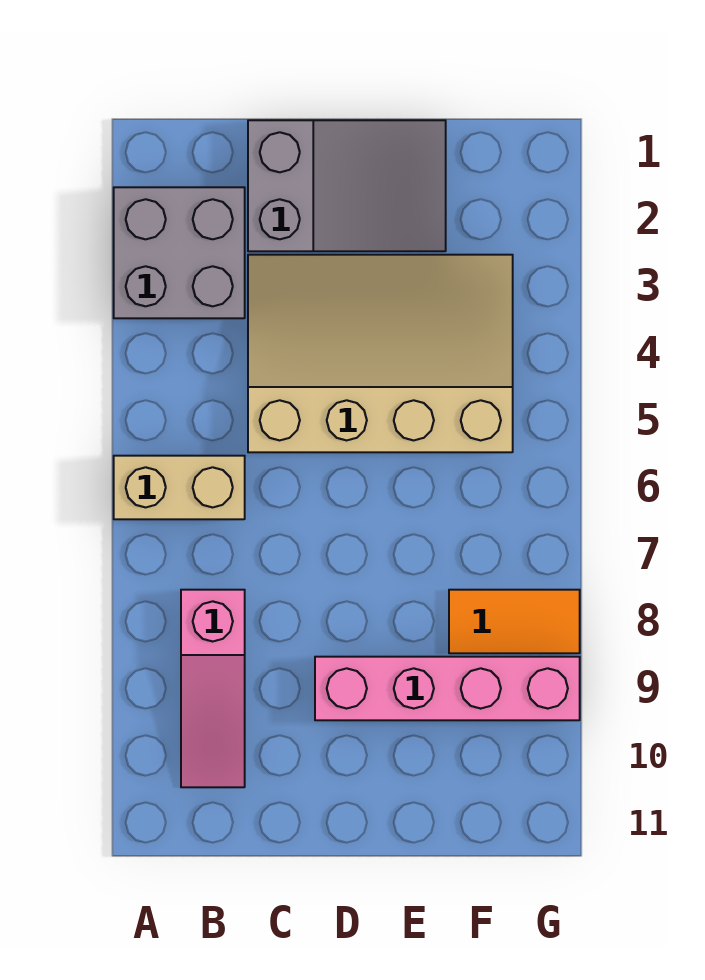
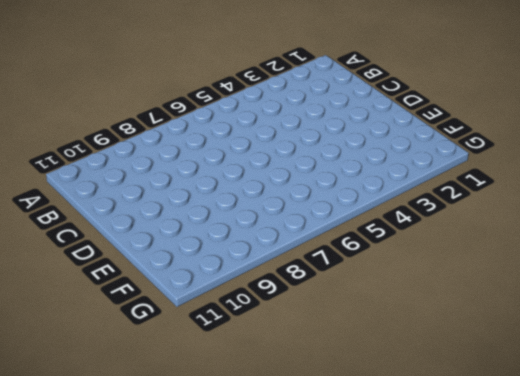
none -> grey brick A2:B3 level 1
none -> tan brick A6:B6 level 1

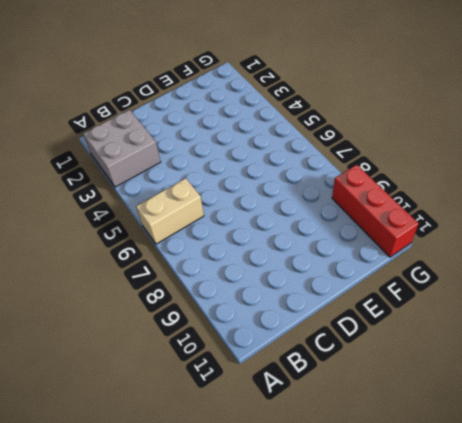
red brick G9:G11 level 1 -> pink brick D9:G9 level 1
none -> pink slope B8:B10 level 1 top 8
none -> grey slope C1:E2 level 1 top C

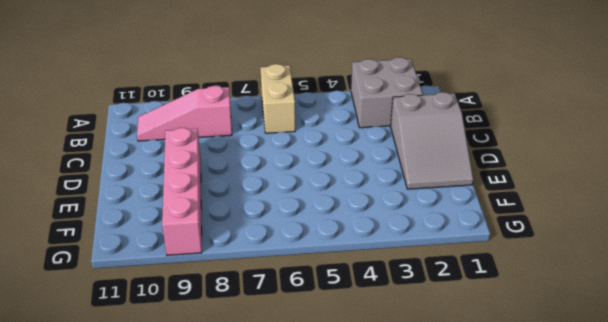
none -> tan slope C3:F5 level 1 top 5
none -> orange tile F8:G8 level 1

